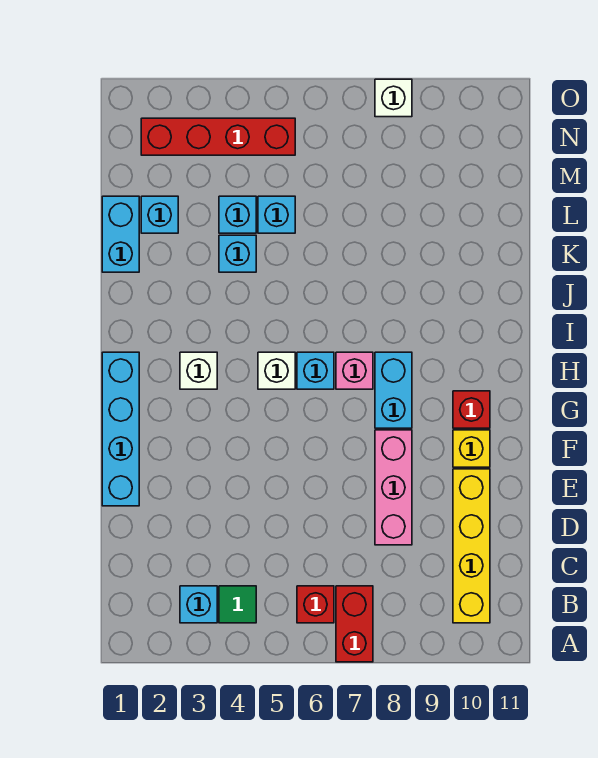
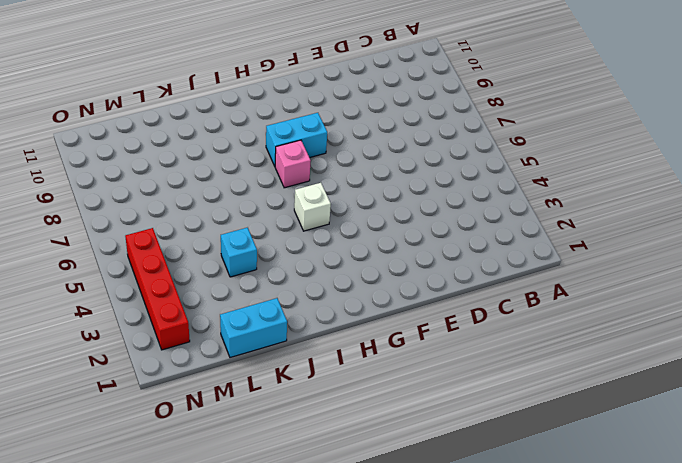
none -> red brick A7:B7 level 1
none -> cyan brick B3 level 1
none -> green tile B4 level 1

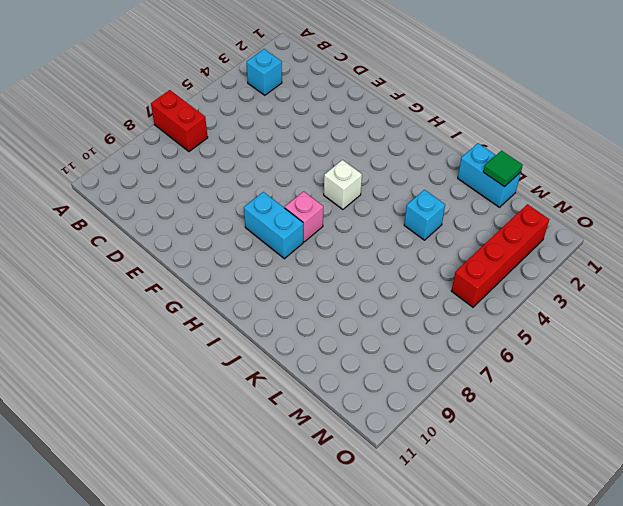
green tile L1 level 2 -> green tile B4 level 1
none -> red brick B6 level 1
none -> yellow brick B10:E10 level 1
none -> pink brick D8:F8 level 1

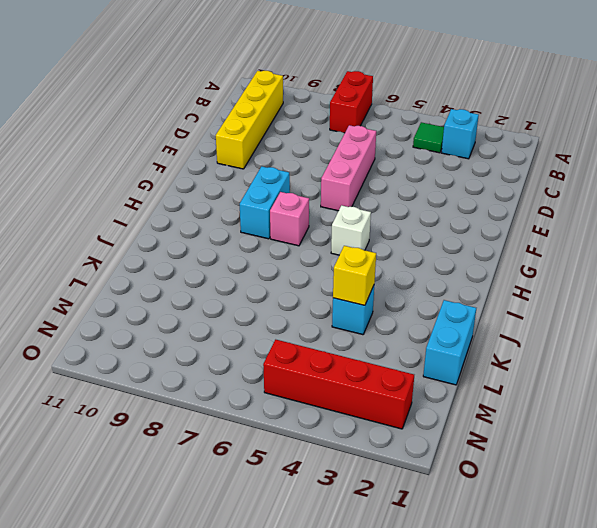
pink brick D6:F6 level 1 -> pink brick D8:F8 level 1
yellow brick K4 level 2 -> yellow brick F10 level 1
none -> red brick B6 level 1
none -> cyan brick E1:H1 level 1
none -> red brick G10 level 1

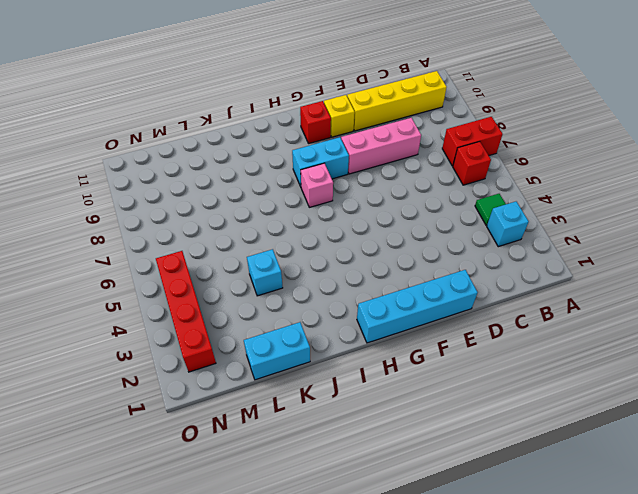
none -> white brick H3 level 1
none -> white brick H5 level 1
none -> cyan brick H6 level 1

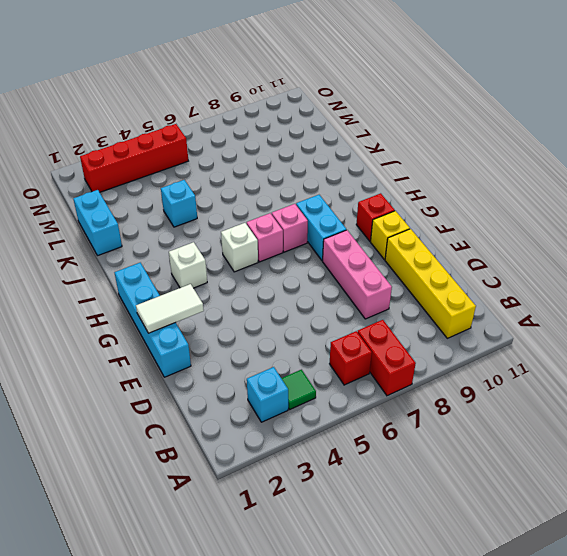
white tile F1:F2 level 2 -> none
pink brick H6 level 1 -> cyan brick H6 level 1
none -> cyan brick L2 level 1
none -> cyan brick L4 level 1
none -> cyan brick L5 level 1

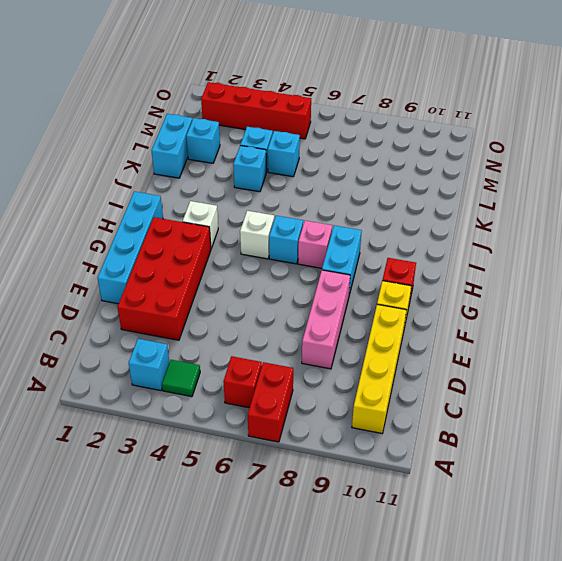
red brick D2:G3 level 1 -> none
none -> white brick O8 level 1

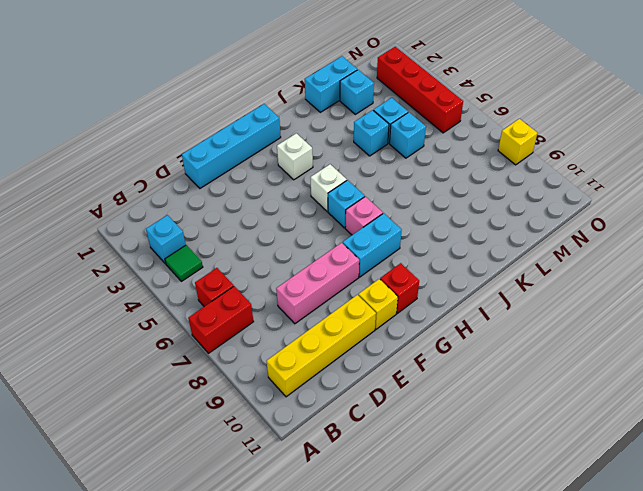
yellow brick O8 level 1 -> white brick O8 level 1

